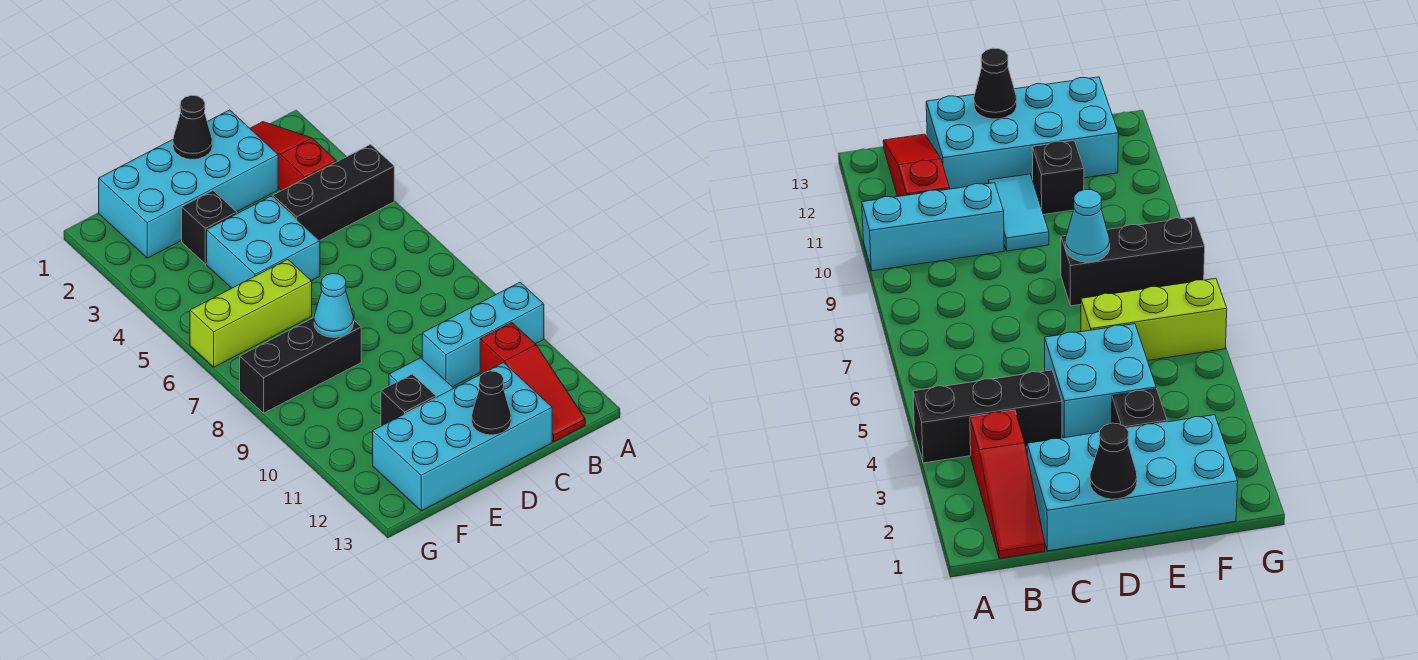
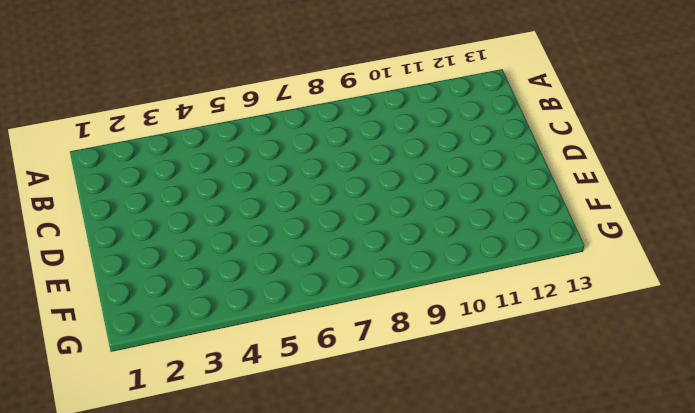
none -> black brick A4:C4 level 1
none -> cyan brick A10:C10 level 1
none -> red slope B1:B3 level 1 top 3

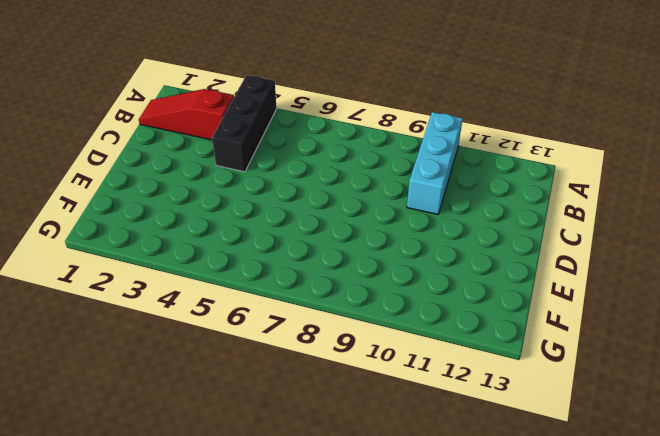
none -> red slope B11:B13 level 1 top 11
none -> cyan brick C1:F2 level 1
none -> cyan brick C12:F13 level 1

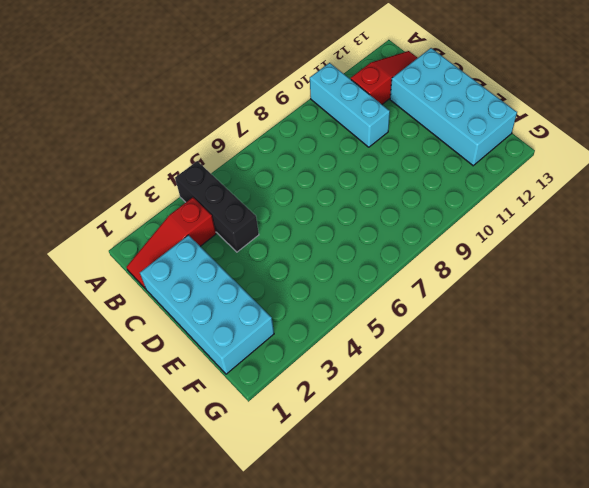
none -> cyan brick D4:E5 level 1
none -> cyan tile D10:D11 level 1
none -> black brick E3 level 1

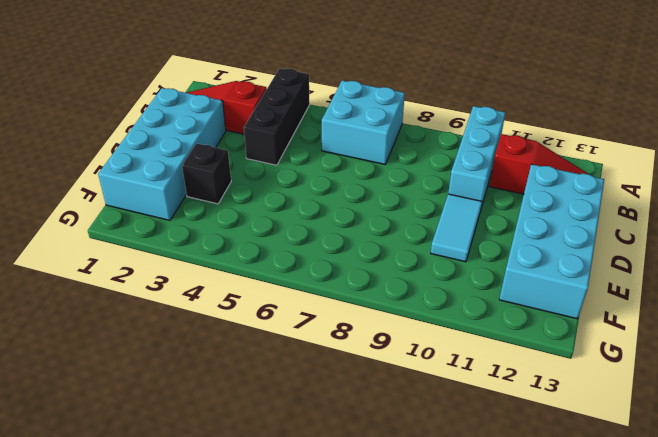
cyan brick A6:B7 level 1 -> cyan brick D4:E5 level 1
cyan tile D10:E10 level 1 -> cyan tile D10:D11 level 1
none -> lime brick E6:G6 level 1
none -> black brick E8:G8 level 1
none -> black brick E11 level 1

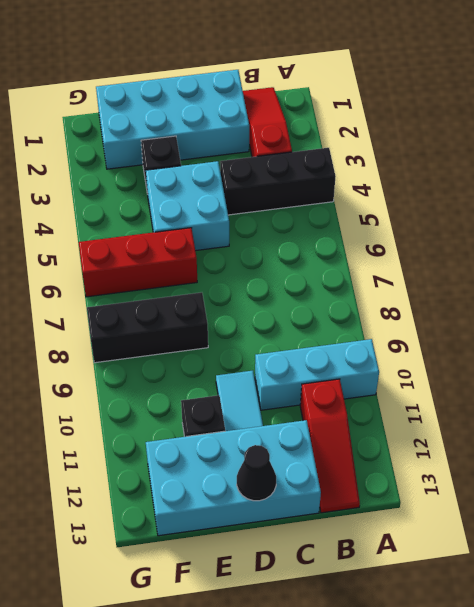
red brick E6:G6 level 1 -> lime brick E6:G6 level 1
none -> black cone D1 level 2
none -> cyan cone E8 level 2

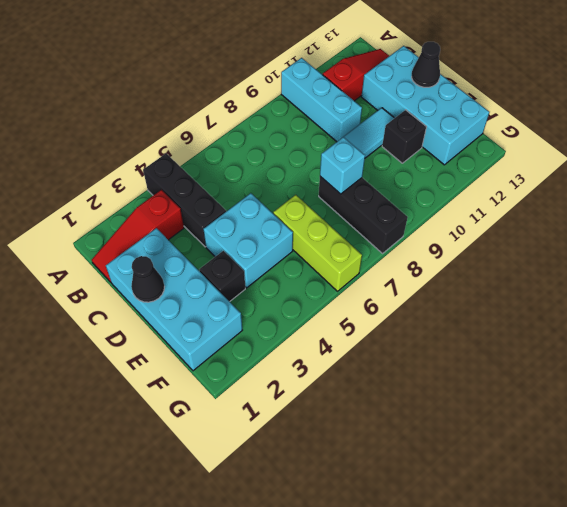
cyan brick E8 level 2 -> cyan cone E8 level 2

